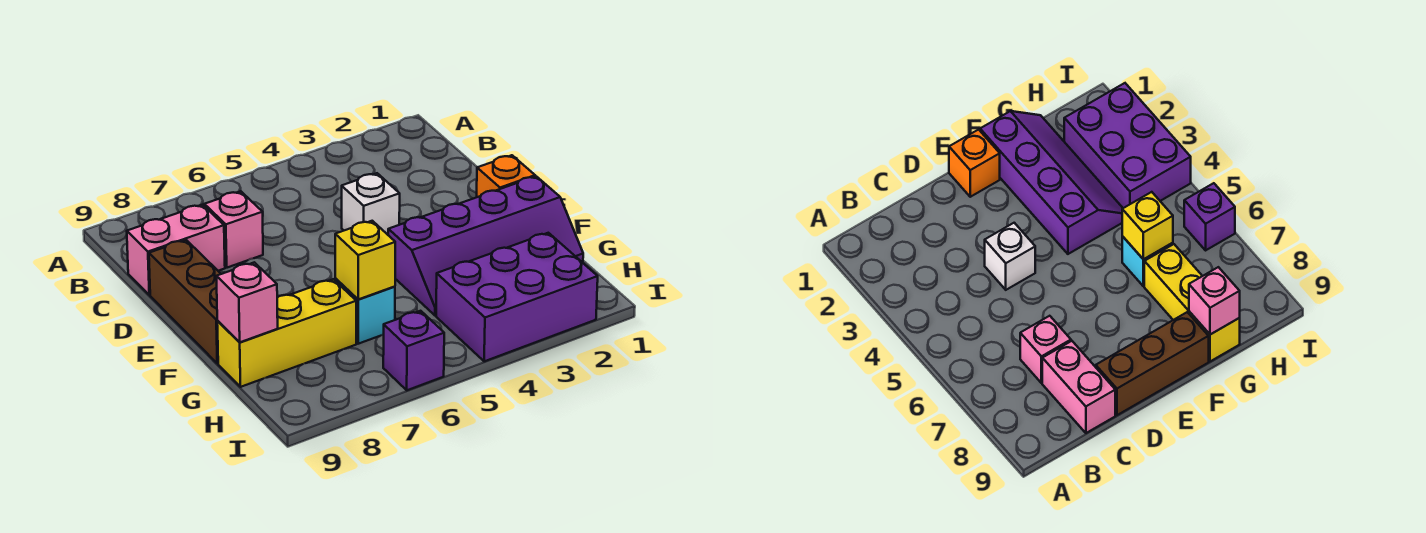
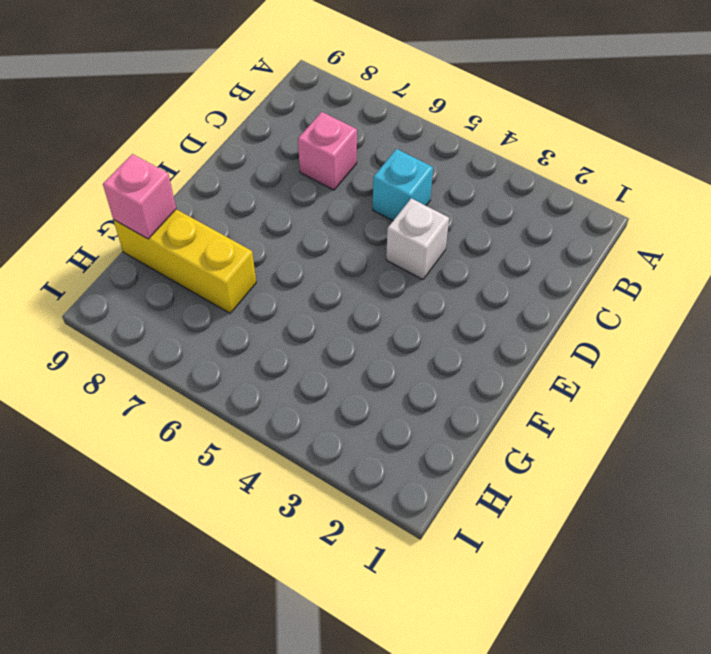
cyan brick C5 level 1 -> cyan brick G6 level 1
none -> pink brick C8:C9 level 1
none -> brown brick D9:F9 level 1
none -> orange brick E1 level 1

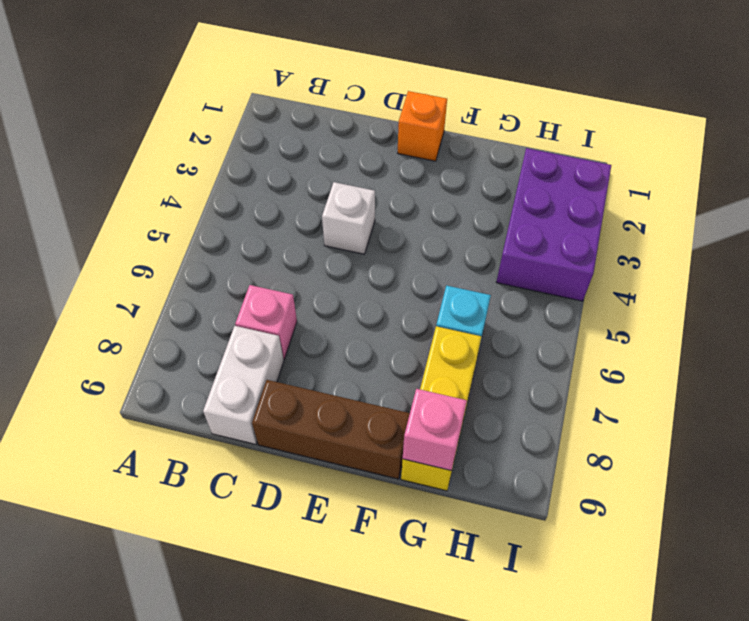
white brick C8:C9 level 1 -> pink brick C8:C9 level 1
none -> purple slope F1:G4 level 1 top F
none -> purple brick I6 level 1
none -> yellow brick G6 level 2

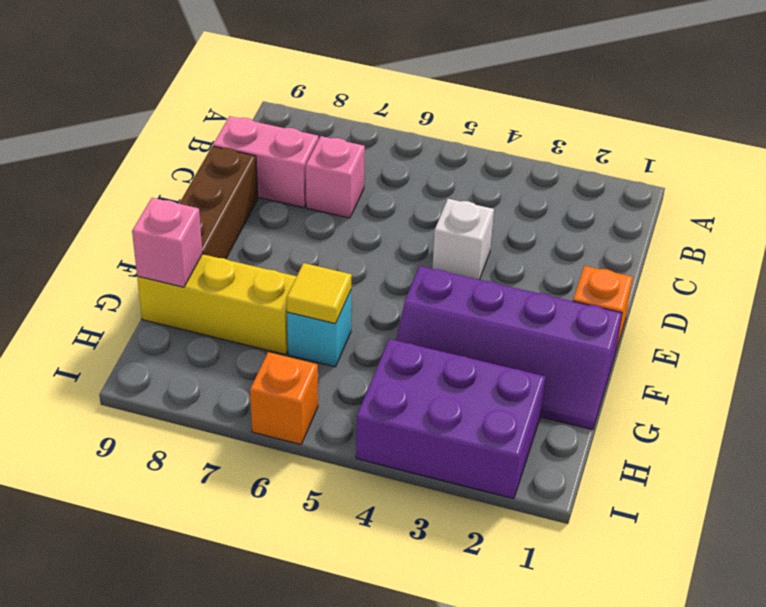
yellow tile G6 level 2 -> yellow brick G6 level 2
orange brick I6 level 1 -> purple brick I6 level 1

